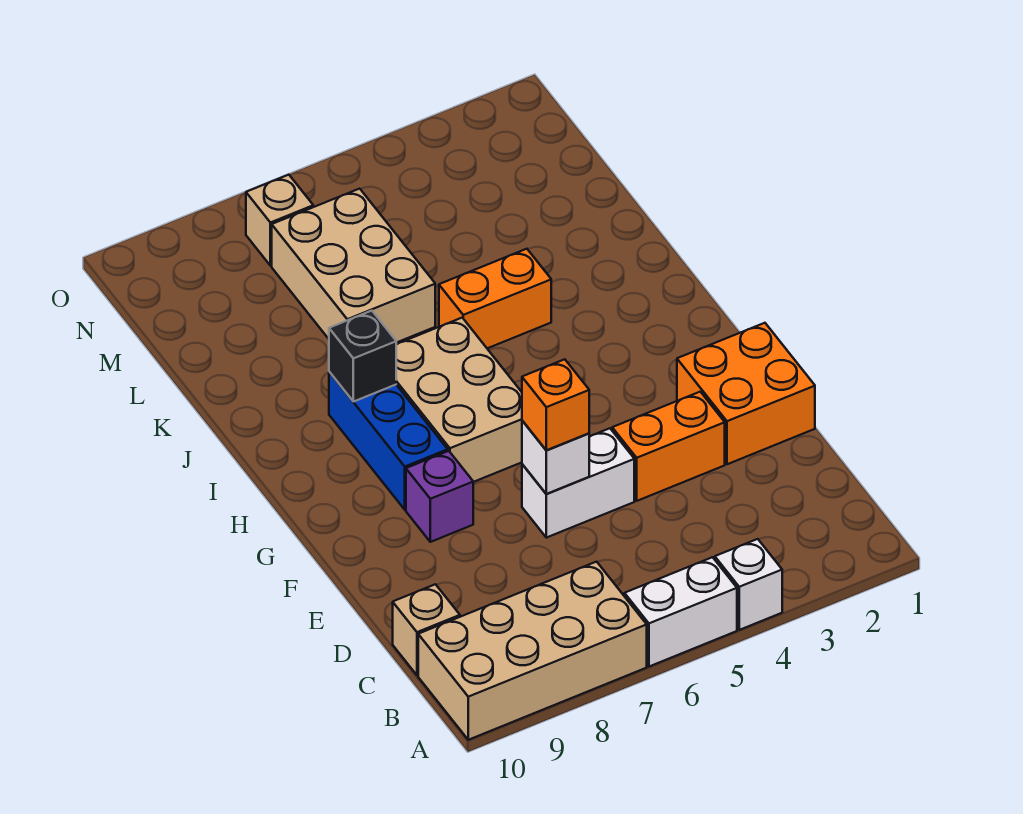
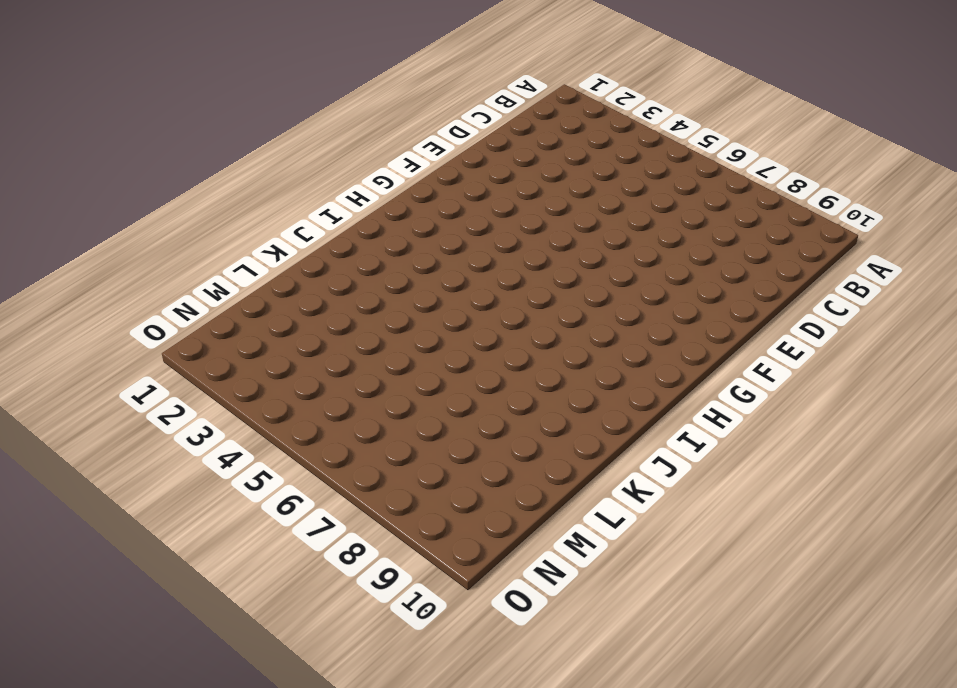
none -> white brick A4 level 1
none -> white brick A5:A6 level 1
none -> tan brick A7:B10 level 1

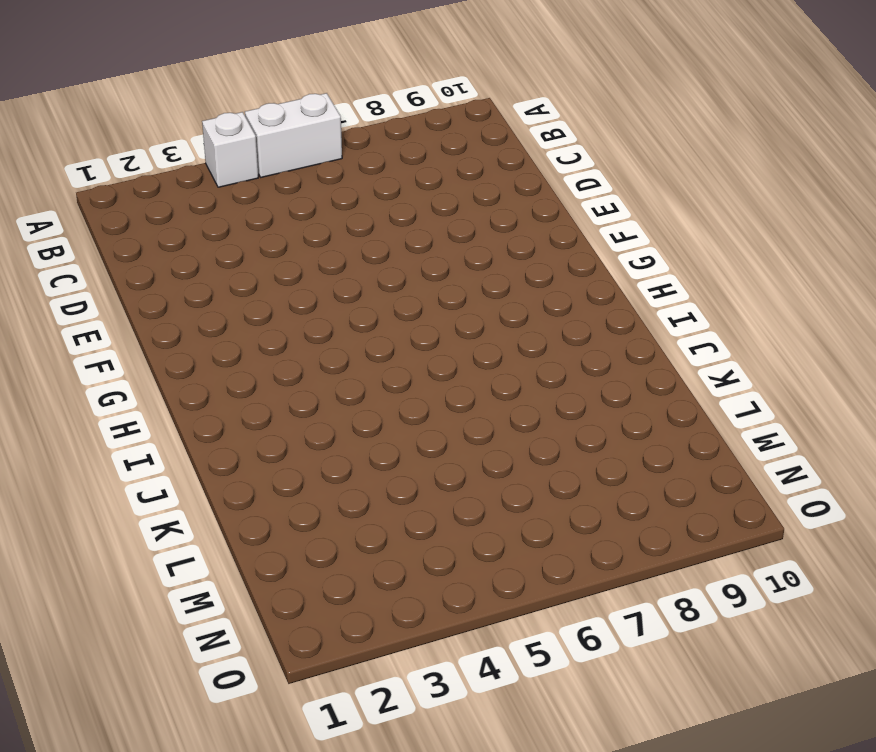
none -> tan brick A7:B10 level 1
none -> tan brick C10 level 1
none -> orange brick E1:F2 level 1

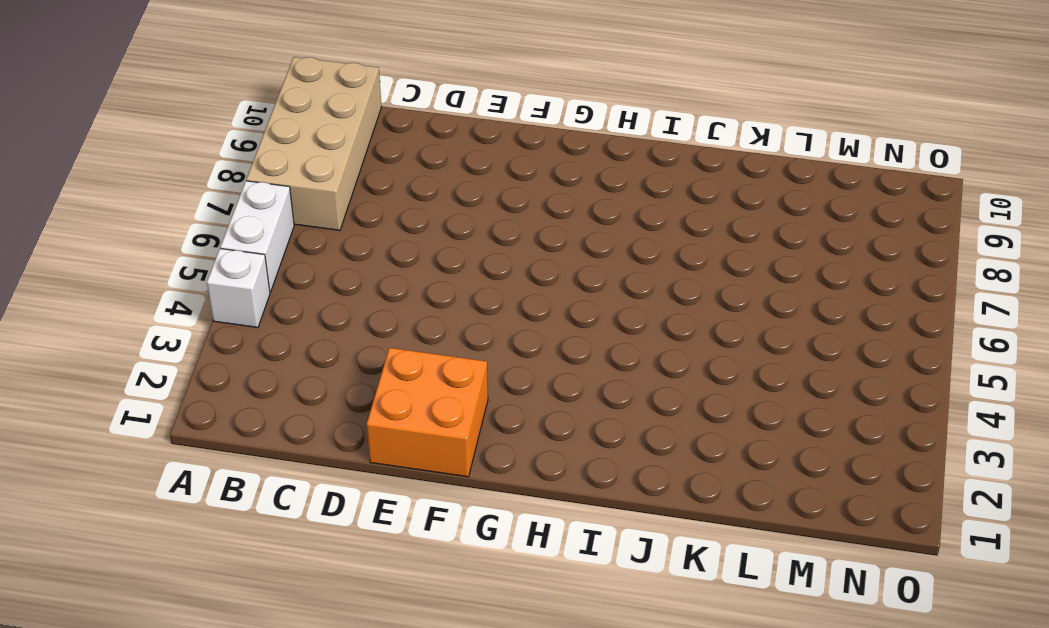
none -> tan brick C10 level 1
none -> orange brick E3:E4 level 1
none -> white brick E5:E6 level 1

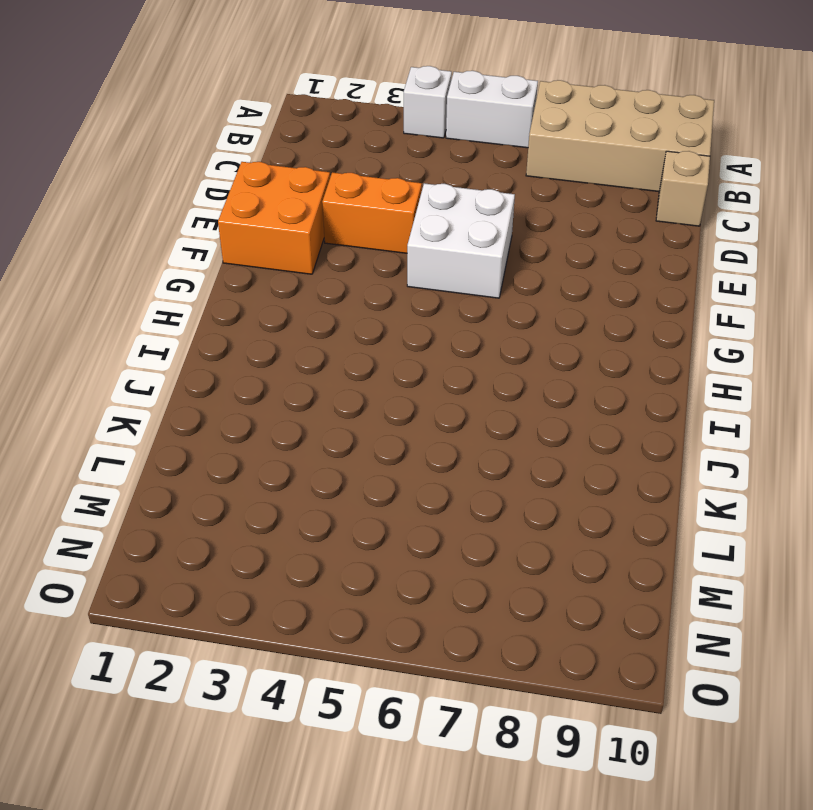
white brick E5:F6 level 1 -> white brick E5:E6 level 1
none -> purple brick F8 level 1
none -> tan brick G6:I7 level 1
none -> blue brick G8:I8 level 1

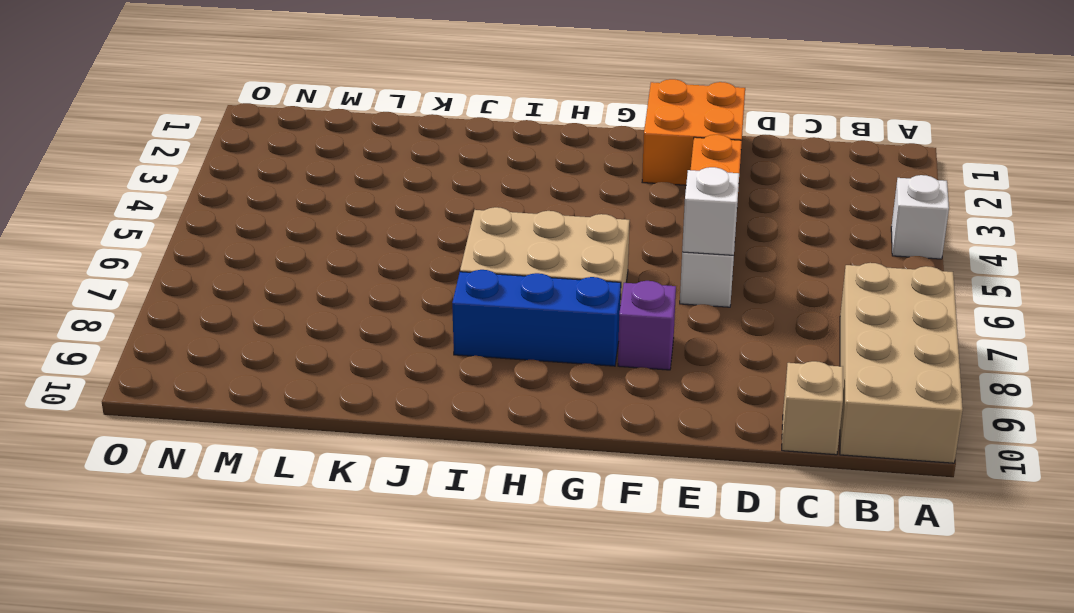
none -> white brick A5:A6 level 1
none -> orange brick J4:J5 level 1
none -> tan brick K6:M7 level 1

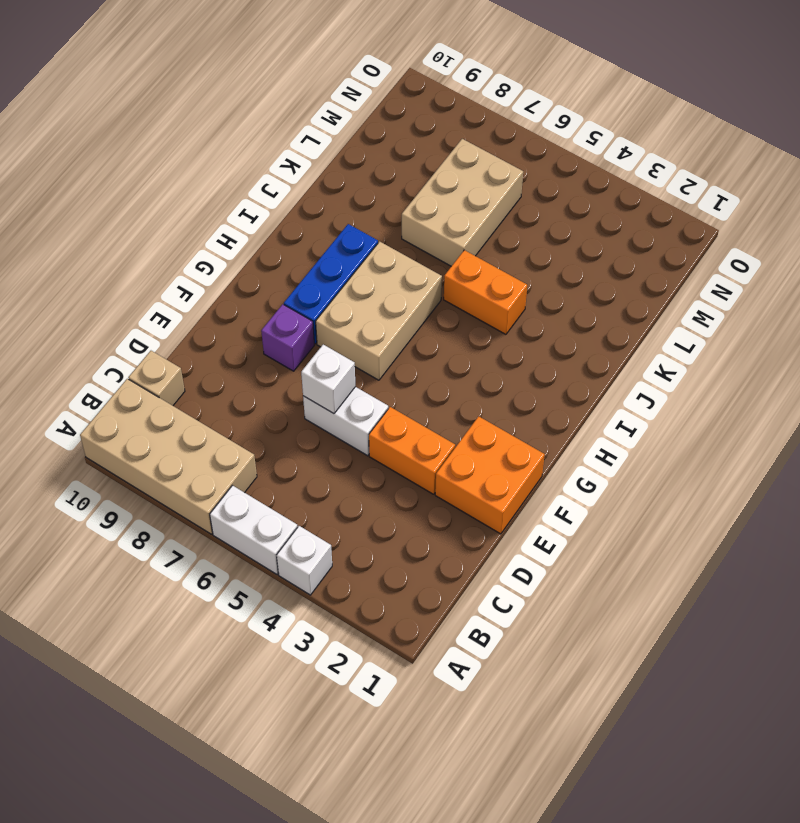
none -> tan brick N7 level 1
none -> black brick I8 level 2
none -> orange brick E6 level 3

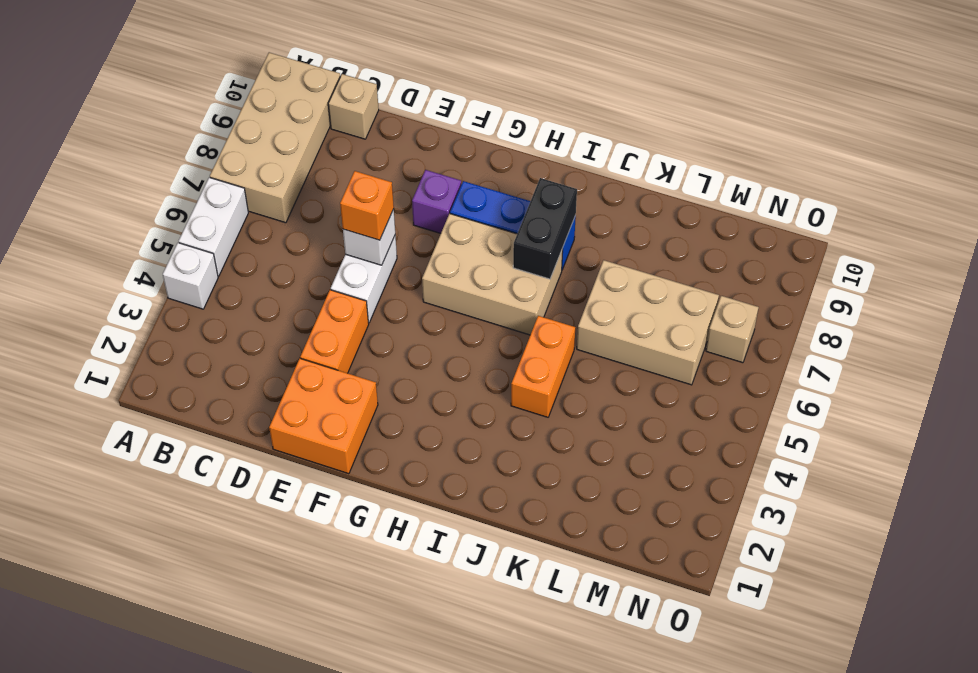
black brick I7:I8 level 2 -> black brick I8 level 2

